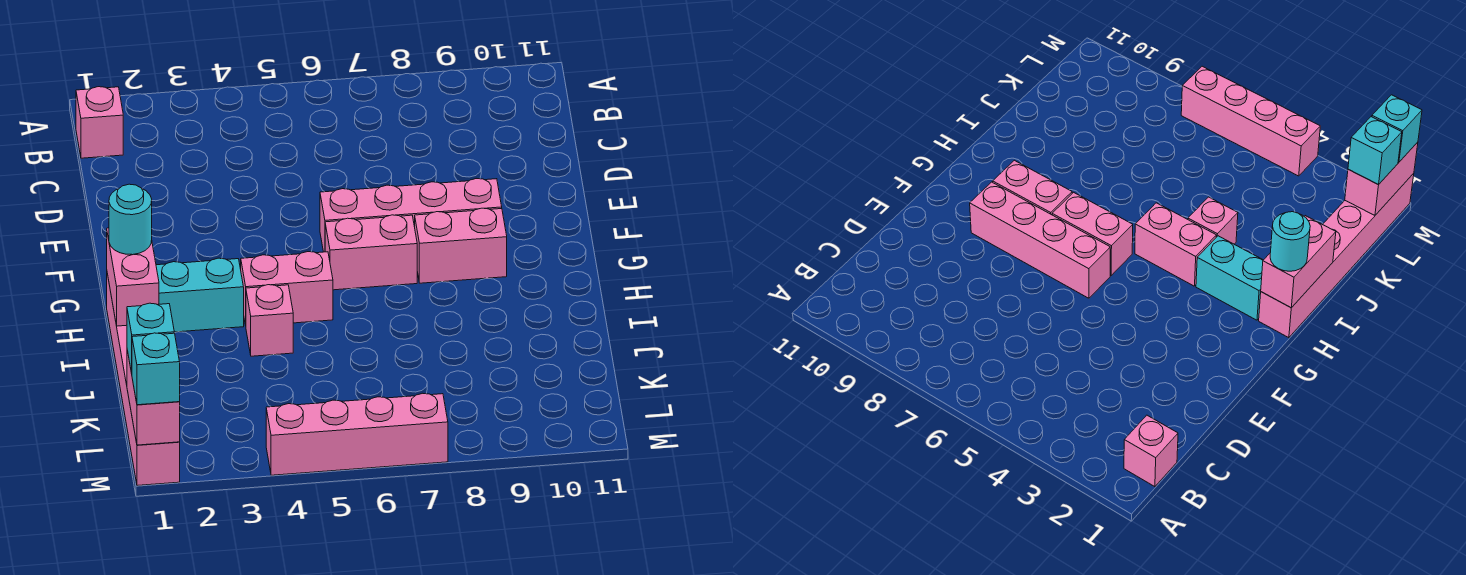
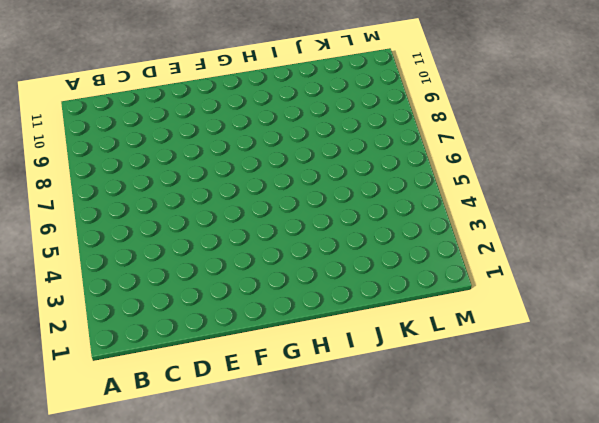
none -> pink brick B1 level 1
none -> pink brick F6:F9 level 1
none -> pink brick G6:G7 level 1

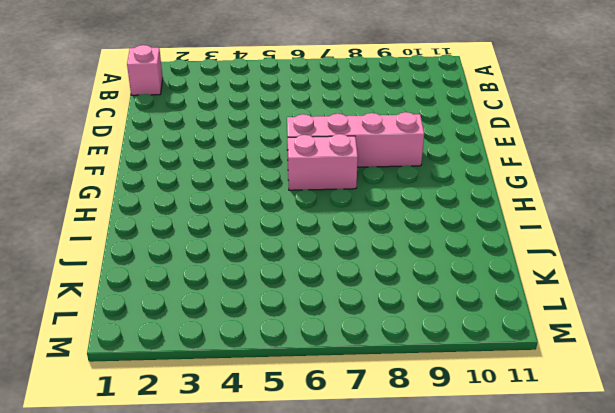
none -> pink brick G8:G9 level 1
none -> pink brick H1:M1 level 1
none -> cyan brick H2:H3 level 1

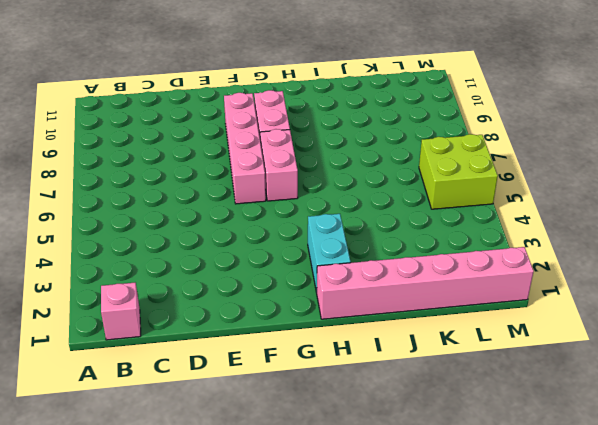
lime brick L5:M6 level 1 -> pink brick M4:M7 level 1
none -> pink brick H4:H5 level 1
none -> pink brick I4 level 1
none -> pink brick H1:I1 level 2

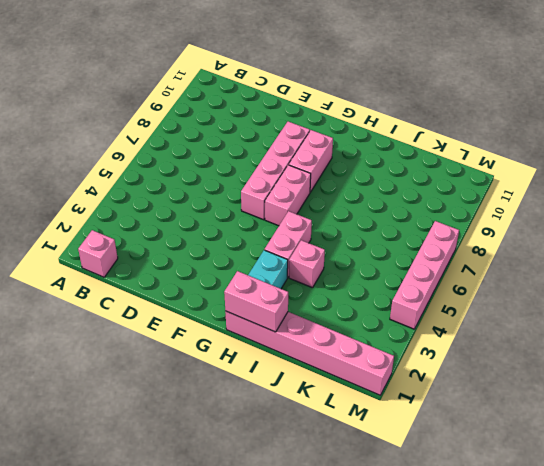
none -> pink brick L1:M1 level 2
none -> cyan round brick H1 level 3
none -> cyan brick L1 level 3

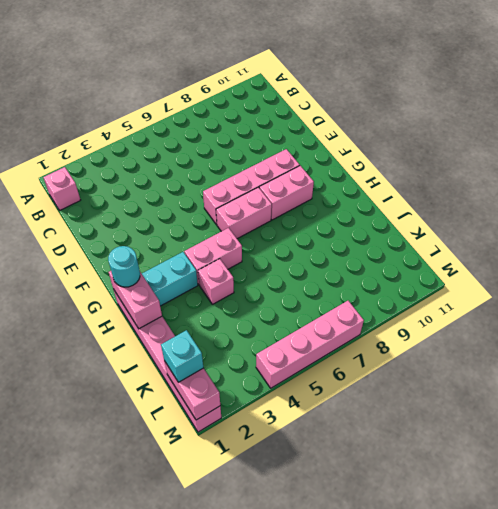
none -> cyan brick M1 level 3

